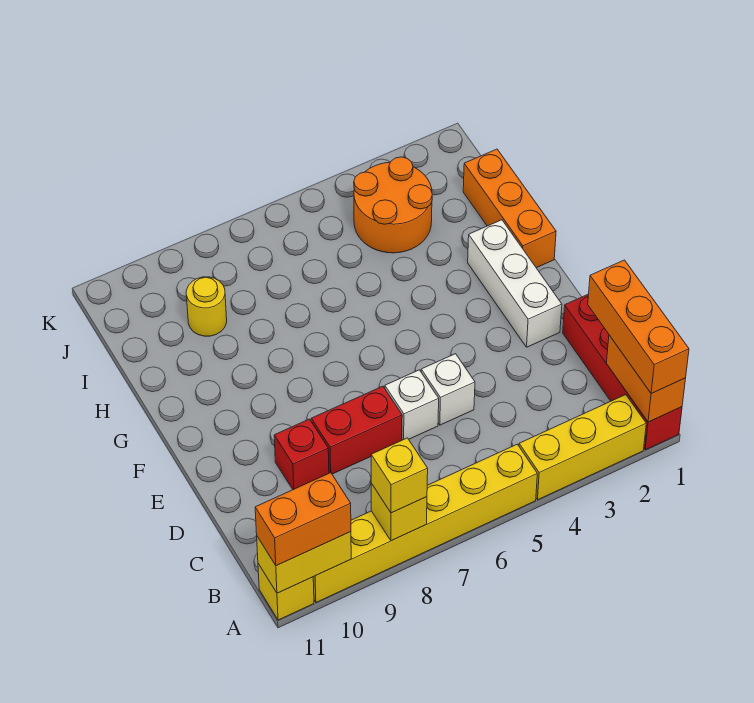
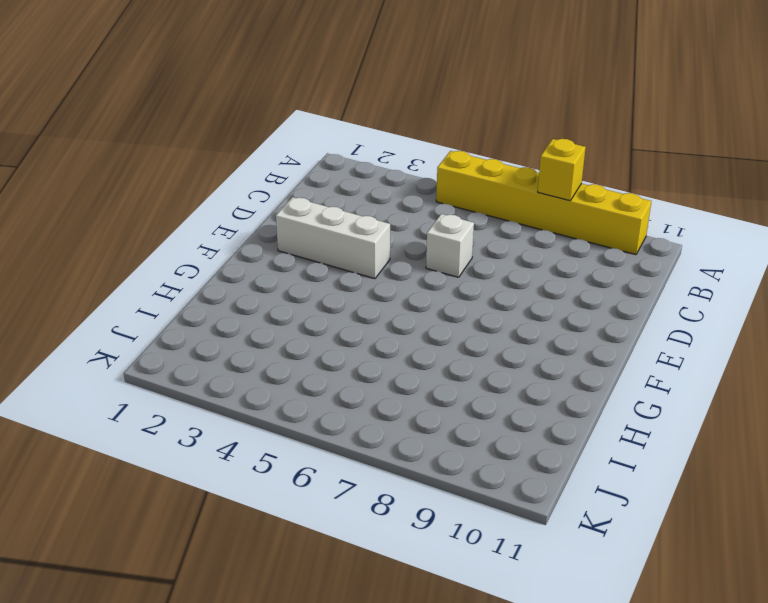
white brick E2:E4 level 1 -> white brick E2:G2 level 1
none -> red brick A1:D1 level 1
none -> yellow brick A2:A4 level 1
none -> yellow brick A11 level 1

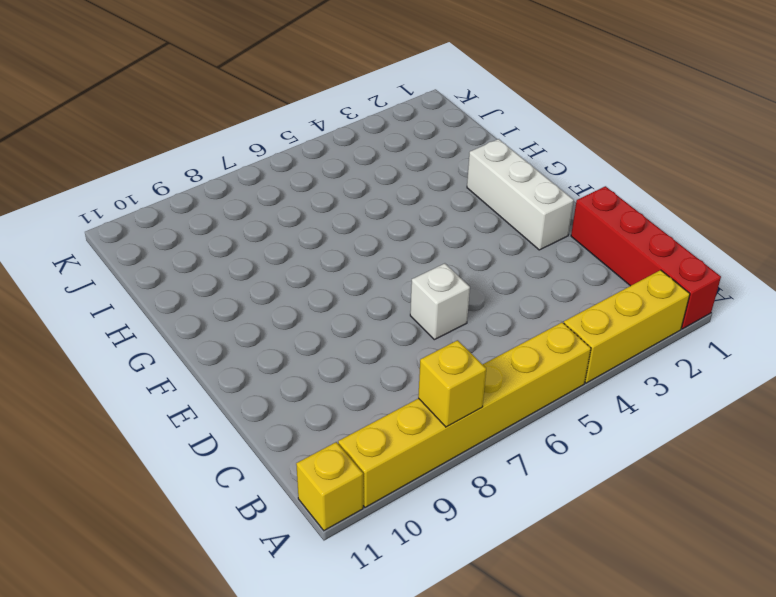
none -> white brick D5 level 1
none -> red brick D7:D8 level 1
none -> red brick D9 level 1

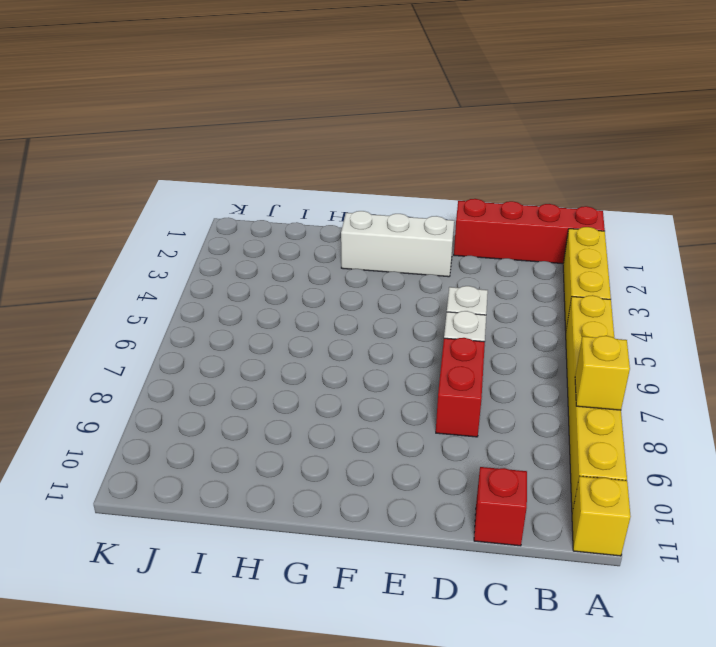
red brick C11 level 1 -> red brick D9 level 1
none -> orange brick G1:I1 level 1
none -> orange round brick I3:J4 level 1
none -> yellow round brick I9 level 1

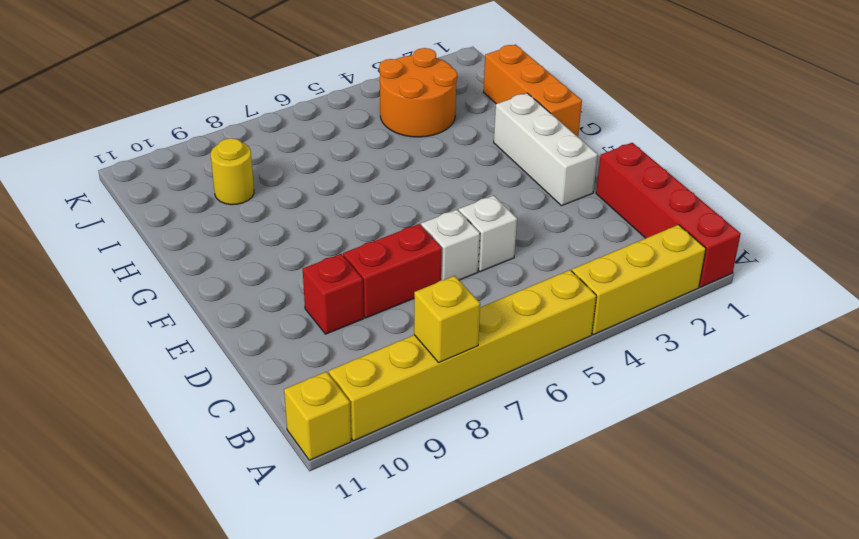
none -> orange brick A1:B1 level 2
none -> yellow brick A10:A11 level 2
none -> orange brick A1:C1 level 3

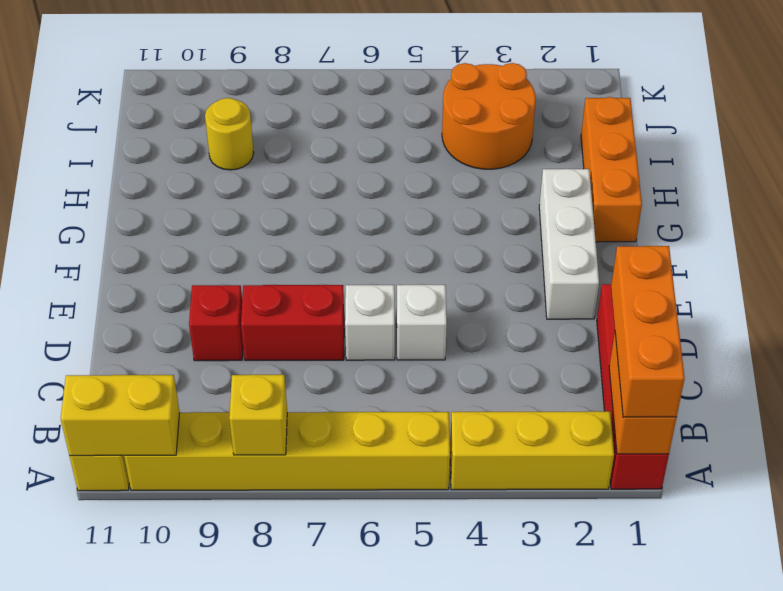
none -> yellow brick A8 level 3
none -> orange brick A10:A11 level 3

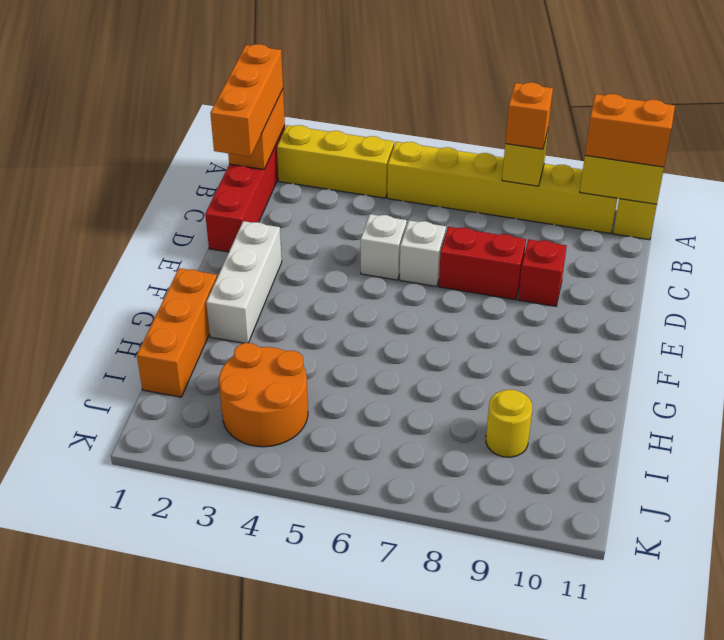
orange brick A8 level 3 -> yellow brick A8 level 3

